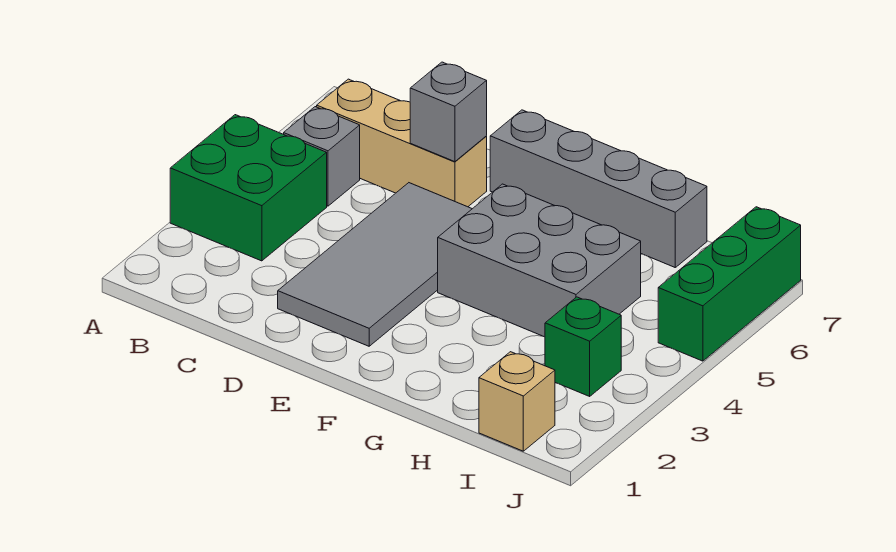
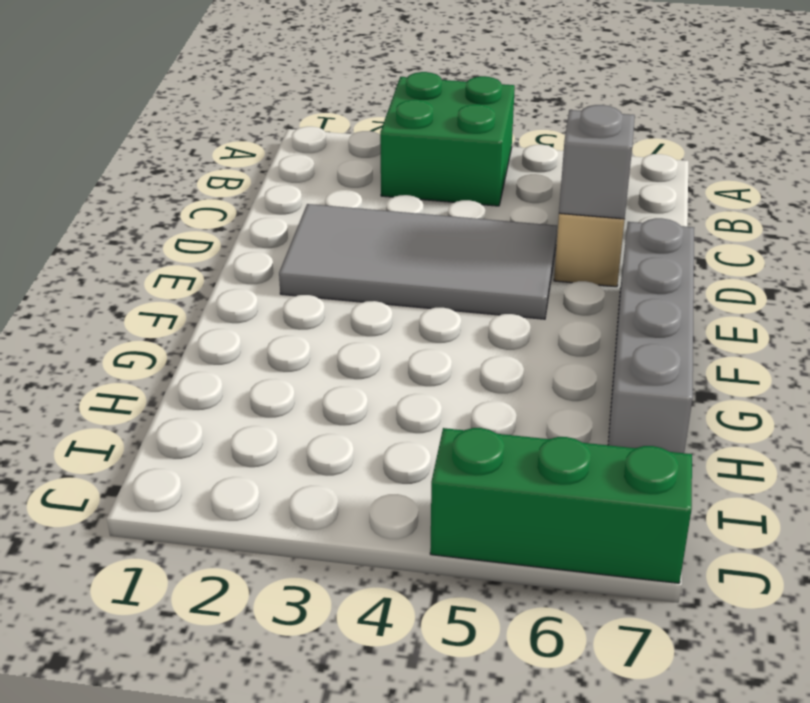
none -> grey brick B5 level 1
none -> grey brick F4:H5 level 1

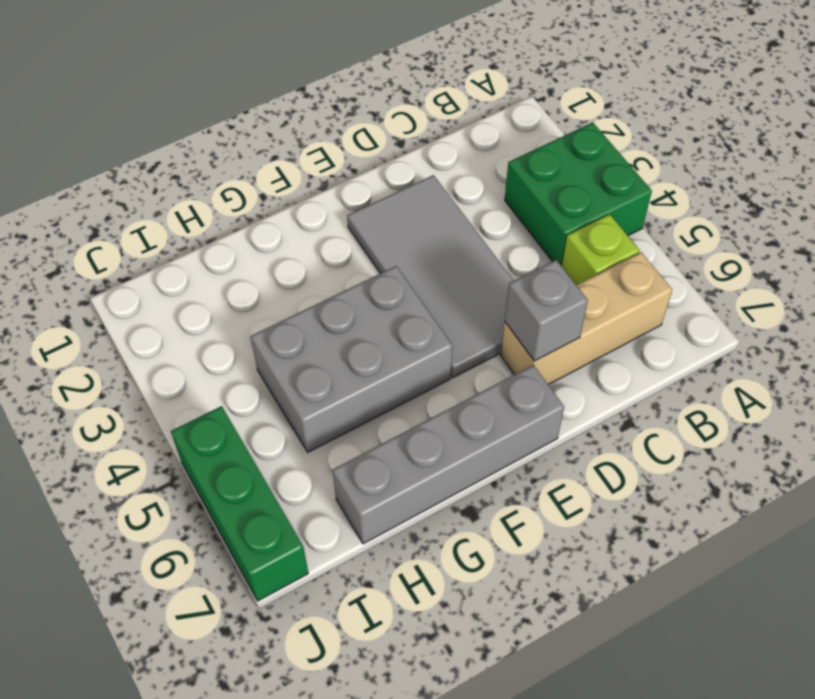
lime brick B5 level 1 -> grey brick B5 level 1
none -> tan brick I1 level 1
none -> green brick I3 level 1

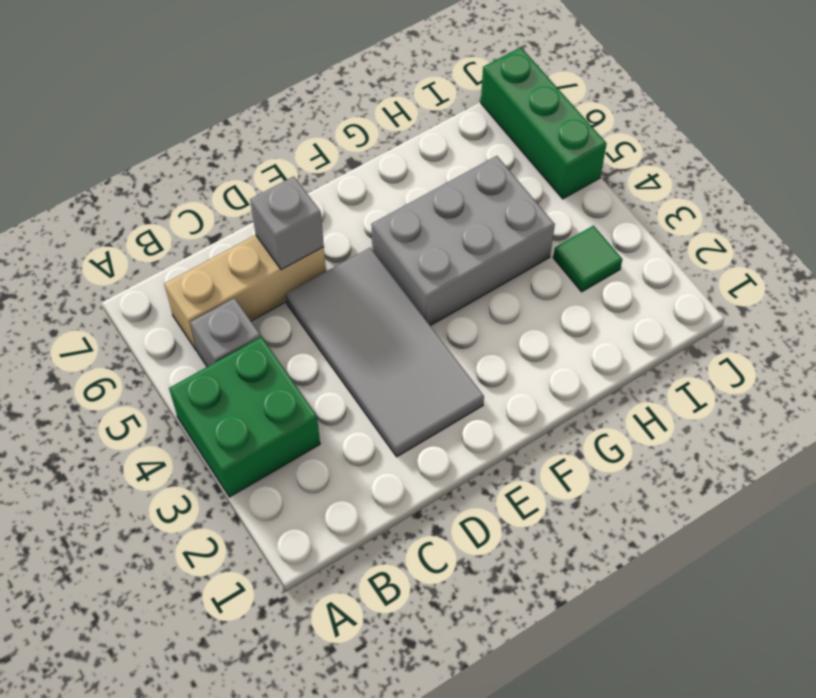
green tile I3 level 1 -> green brick I3 level 1
none -> grey brick E7:H7 level 1
none -> tan brick I1 level 1

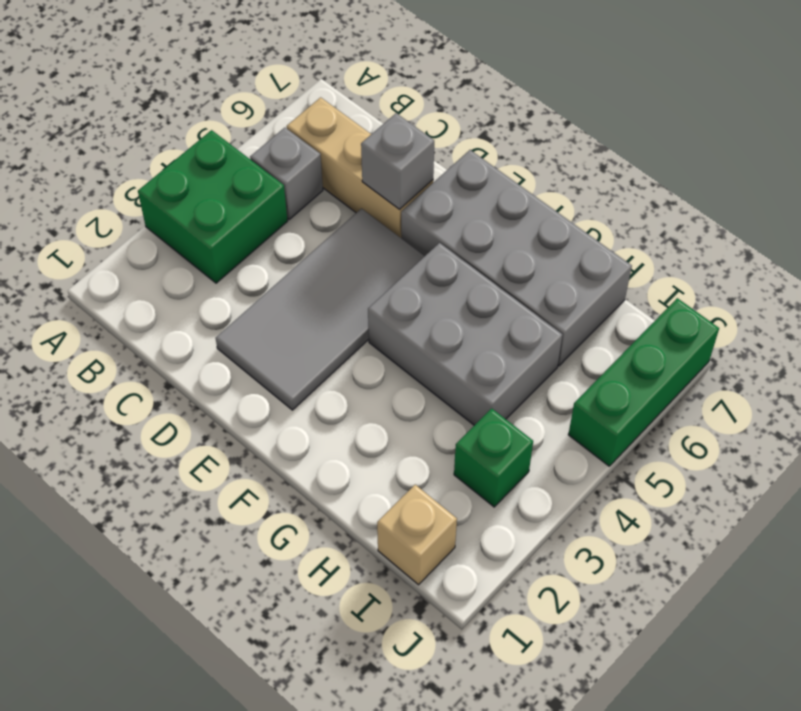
grey brick E6:H7 level 1 -> grey brick E7:H7 level 1

